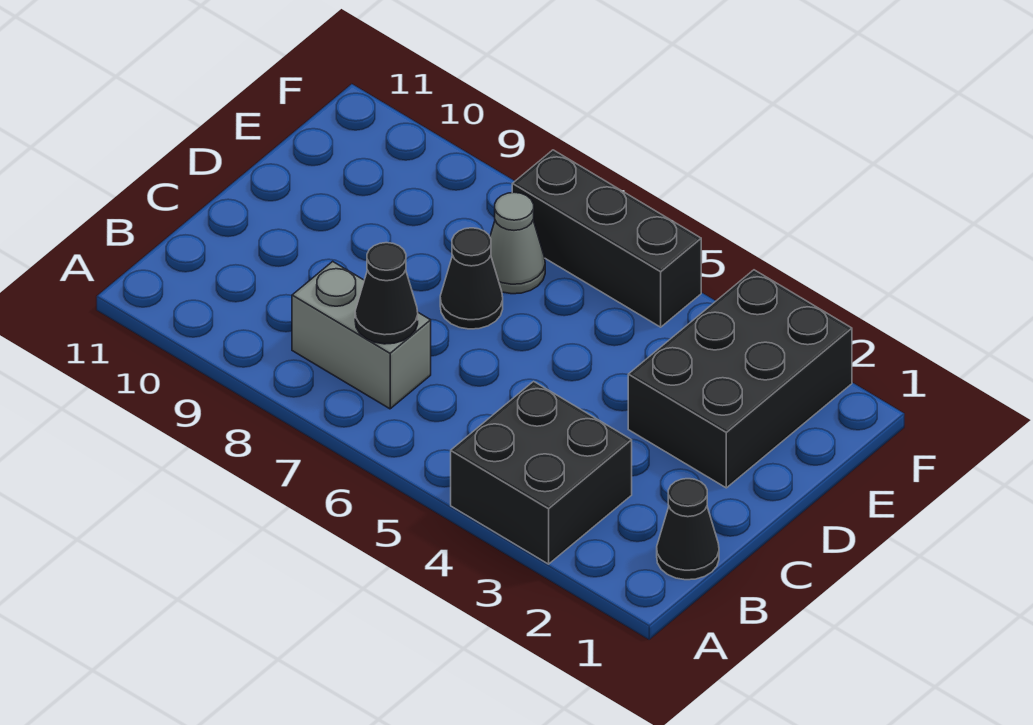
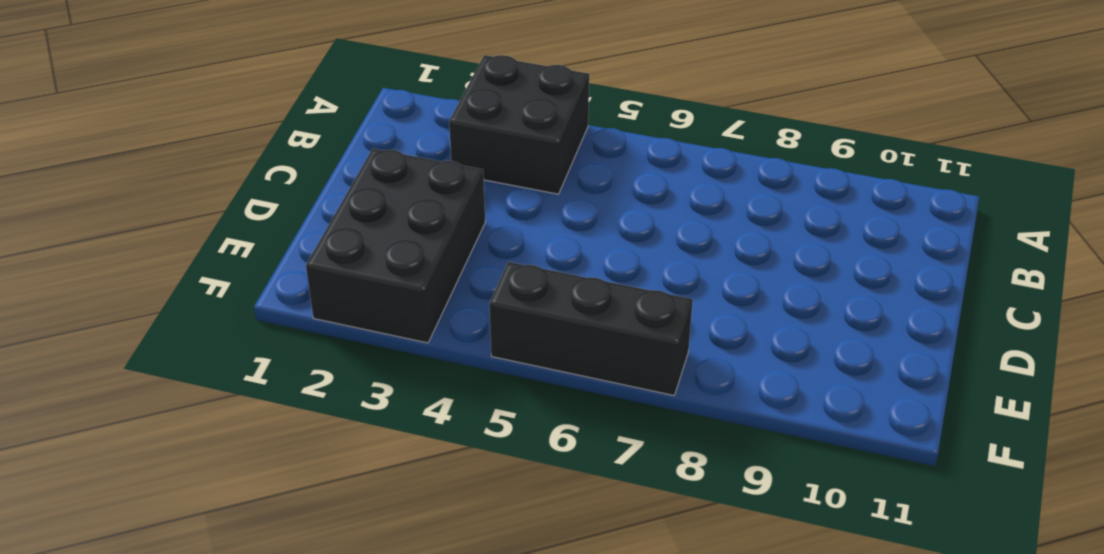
none -> black cone B1 level 1
none -> grey brick B7:B8 level 1

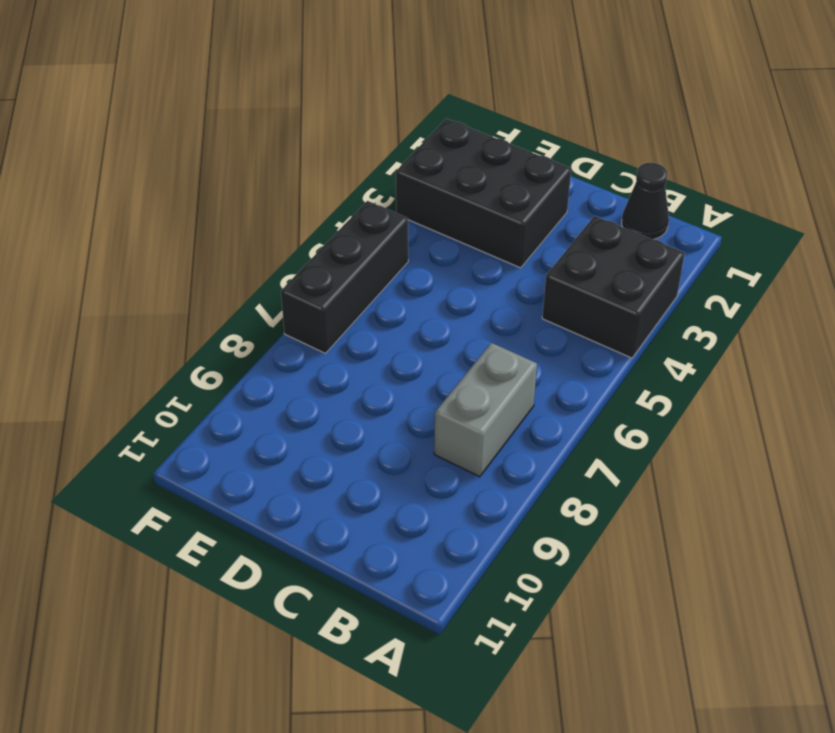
none -> black cone D7 level 1
none -> grey cone E7 level 1

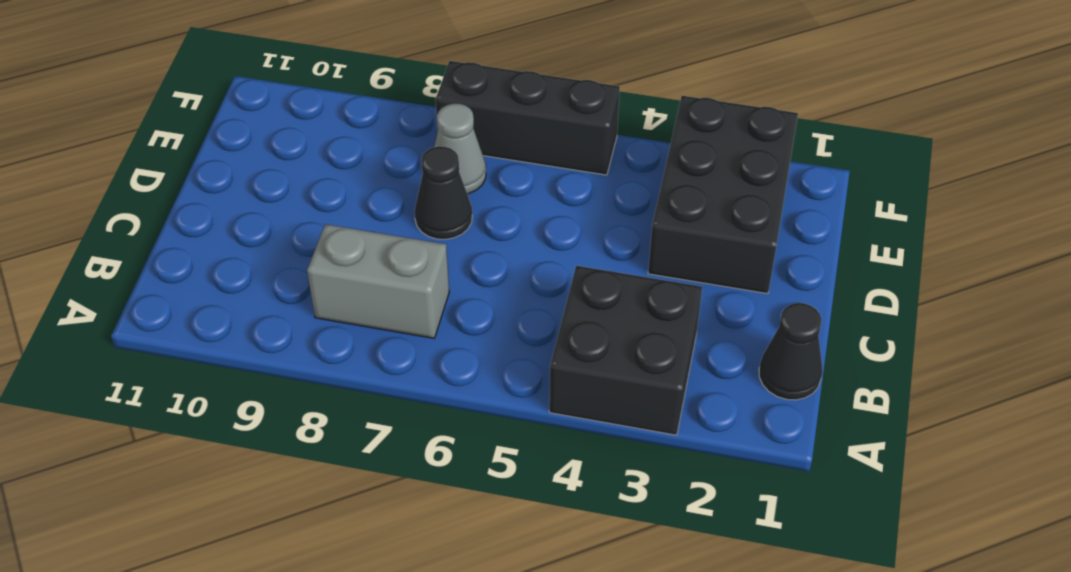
none -> black cone B7 level 2

